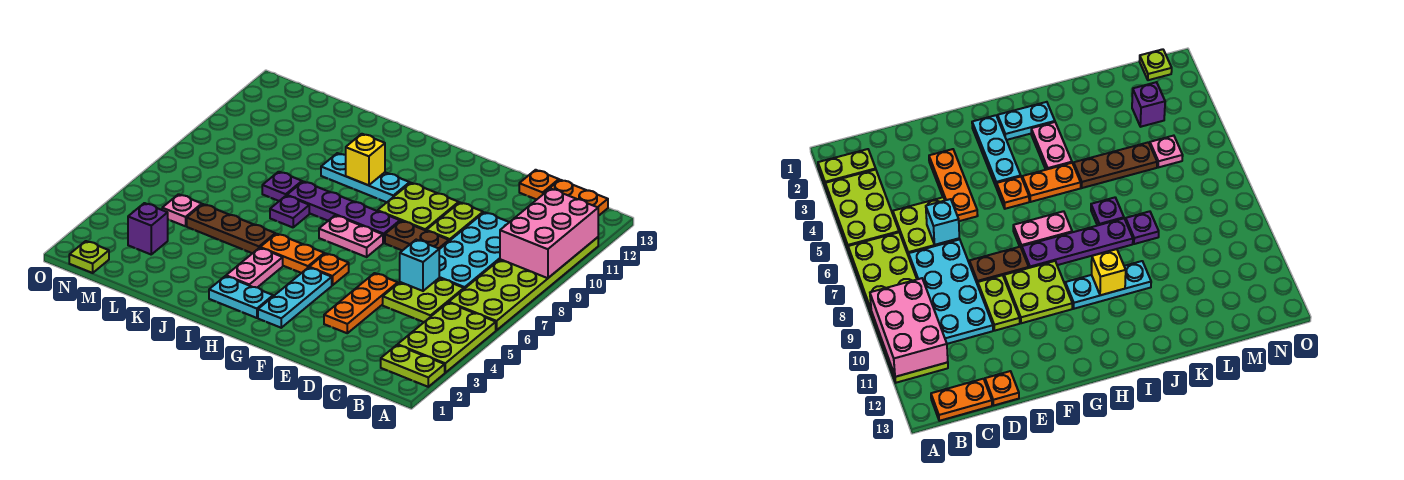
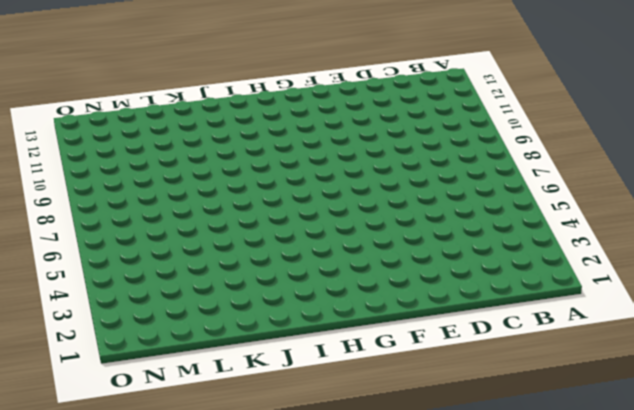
none -> lime plate A2:B2 level 1
none -> lime plate A3:B5 level 1
none -> lime plate A6:B11 level 1

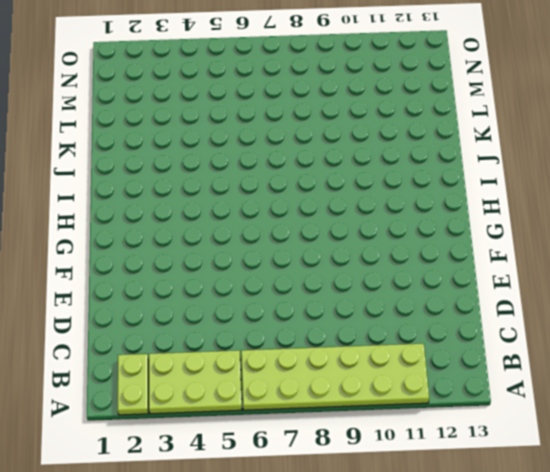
none -> orange plate B13:C13 level 1
none -> lime plate C5:D6 level 1
none -> cyan plate C7:D10 level 1

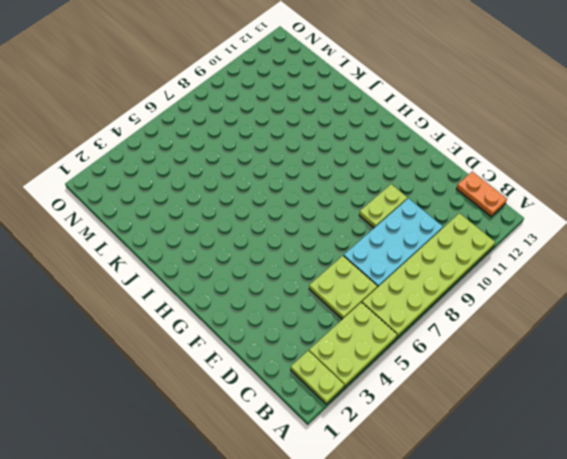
none -> orange plate D13 level 1
none -> orange plate E3:E5 level 1
none -> brown plate E8:F8 level 1

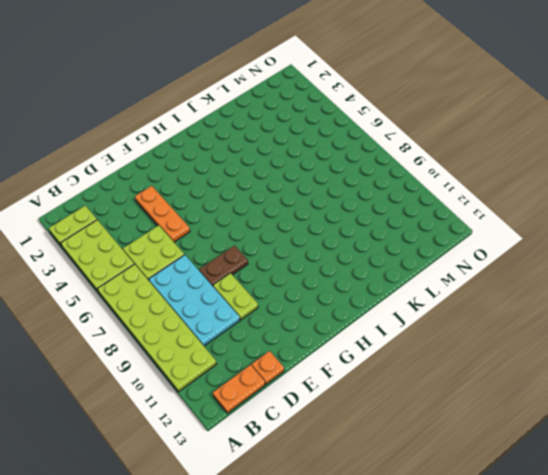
none -> lime plate F9:G10 level 1
none -> cyan plate G2:G4 level 1
none -> orange plate G5 level 1

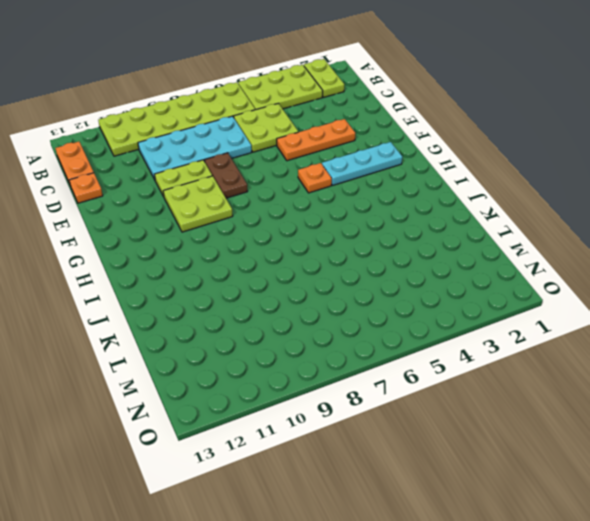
none -> pink plate G7:H7 level 1
none -> purple plate G8:J8 level 1
none -> cyan plate H2:I2 level 1

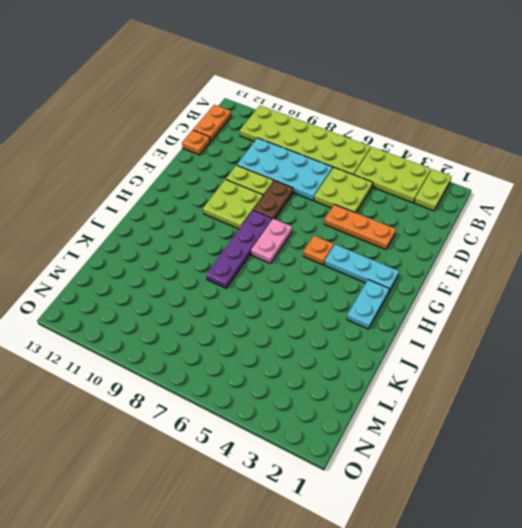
none -> orange plate H5:I5 level 1
none -> cyan plate H10:J10 level 1
none -> pink plate I3:I4 level 1

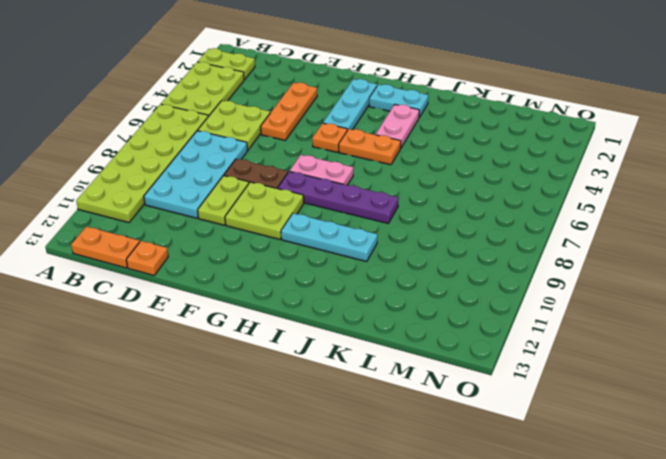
none -> brown plate J5:L5 level 1
none -> purple plate J7 level 1
none -> purple plate K8 level 1

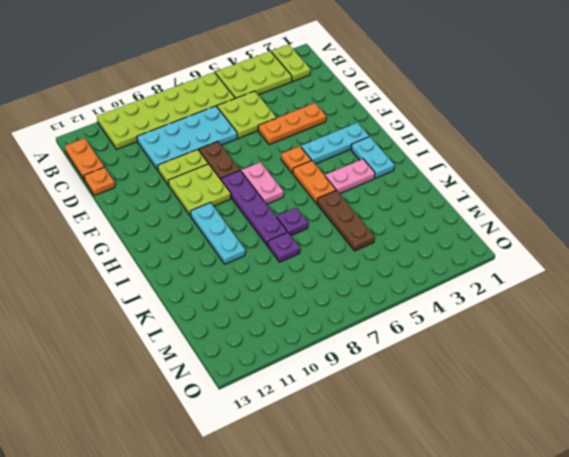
none -> purple brick M3 level 1
none -> pink plate M5 level 1
none -> lime plate N1 level 1

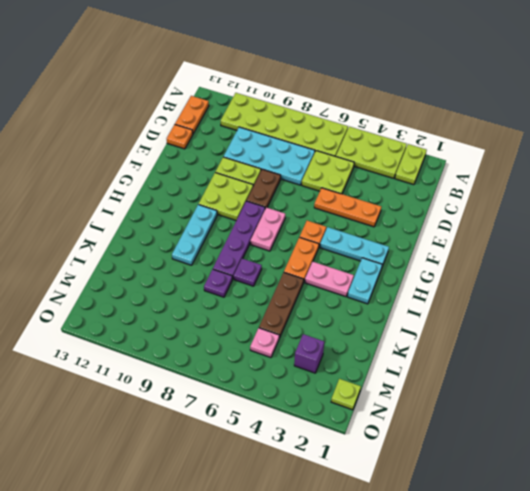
none -> pink brick A9:B11 level 2
none -> cyan brick D6 level 2
none -> yellow brick I10 level 2

